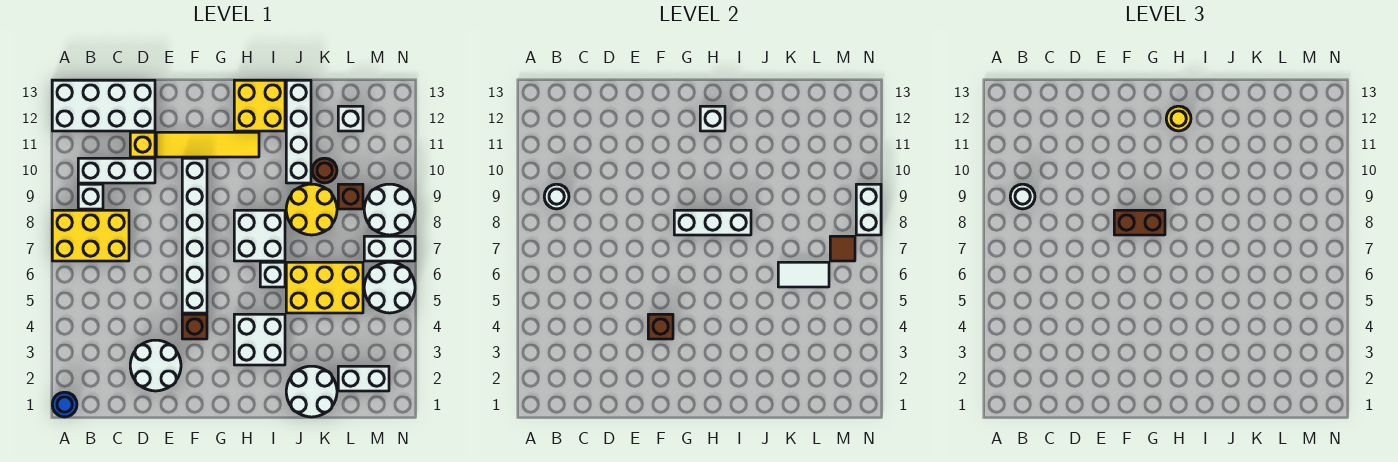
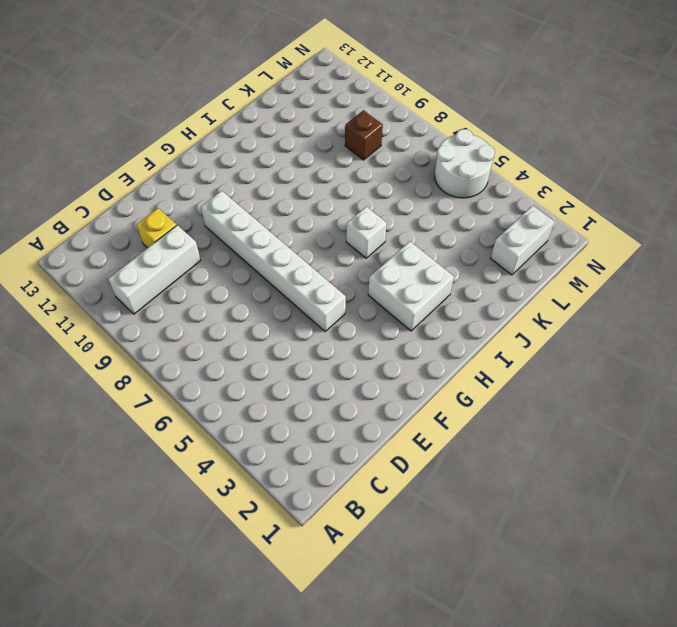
none -> blue round brick A1 level 1
none -> yellow brick A7:C8 level 1
none -> white brick A12:D13 level 1
none -> white brick B9 level 1

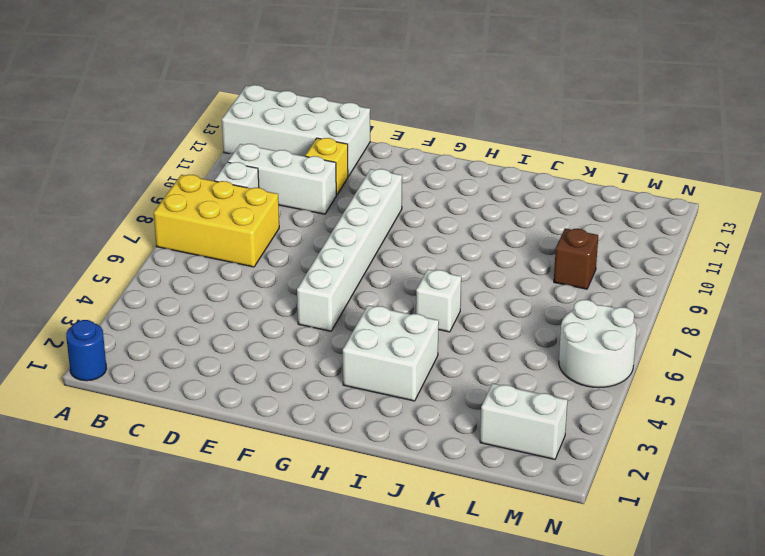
none -> white round brick D2:E3 level 1
none -> yellow tile E11:H11 level 1
none -> brown brick F4 level 1
none -> white brick H7:I8 level 1

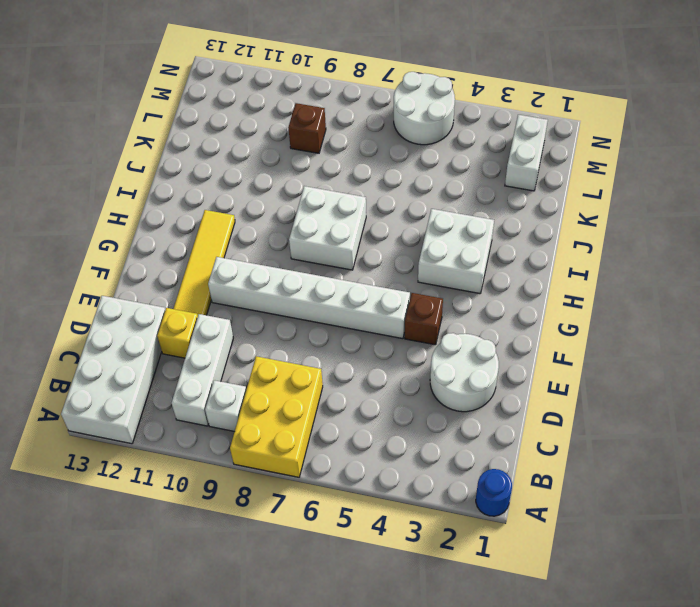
none -> yellow brick H12:I13 level 1
none -> white brick I6 level 1
none -> white round brick J1:K2 level 1
none -> yellow brick J5:L6 level 1

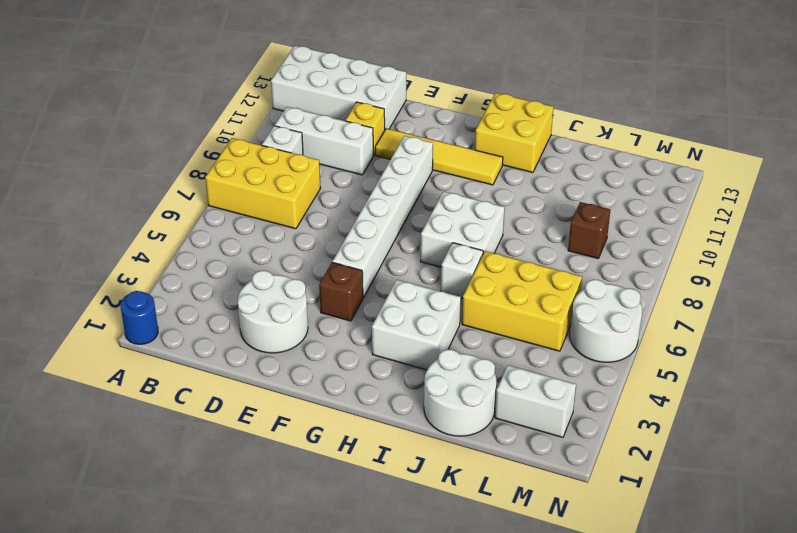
none -> yellow round brick J8:K9 level 1
none -> white brick J10:J13 level 1
none -> brown round brick K10 level 1
none -> white brick L12 level 1

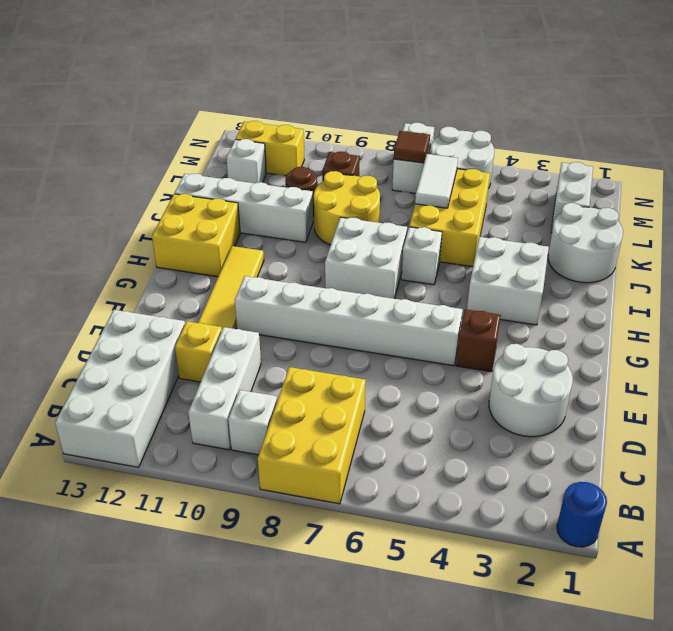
yellow brick M11:M12 level 1 -> none
none -> white round brick M8:N9 level 1
none -> white round brick B9 level 2
none -> brown brick F4 level 2
none -> white brick G8:I8 level 2

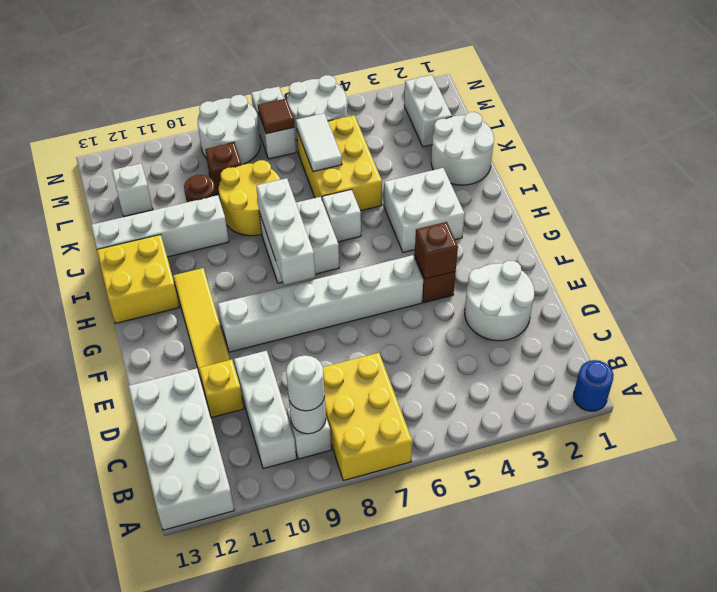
none -> white brick H12 level 2
none -> white brick N8:N9 level 2
none -> brown brick F8:G8 level 3
none -> yellow round brick H12 level 3

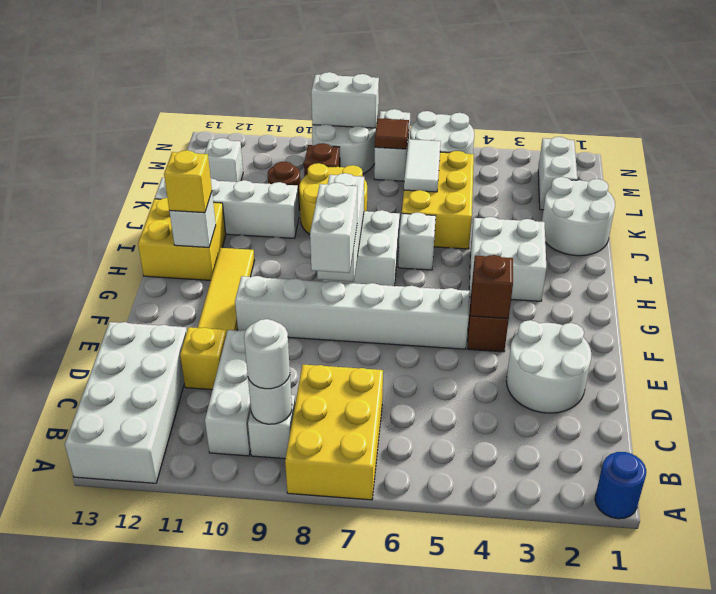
white brick F8:G8 level 3 -> brown brick F8:G8 level 3
yellow brick H12 level 3 -> yellow round brick H12 level 3

